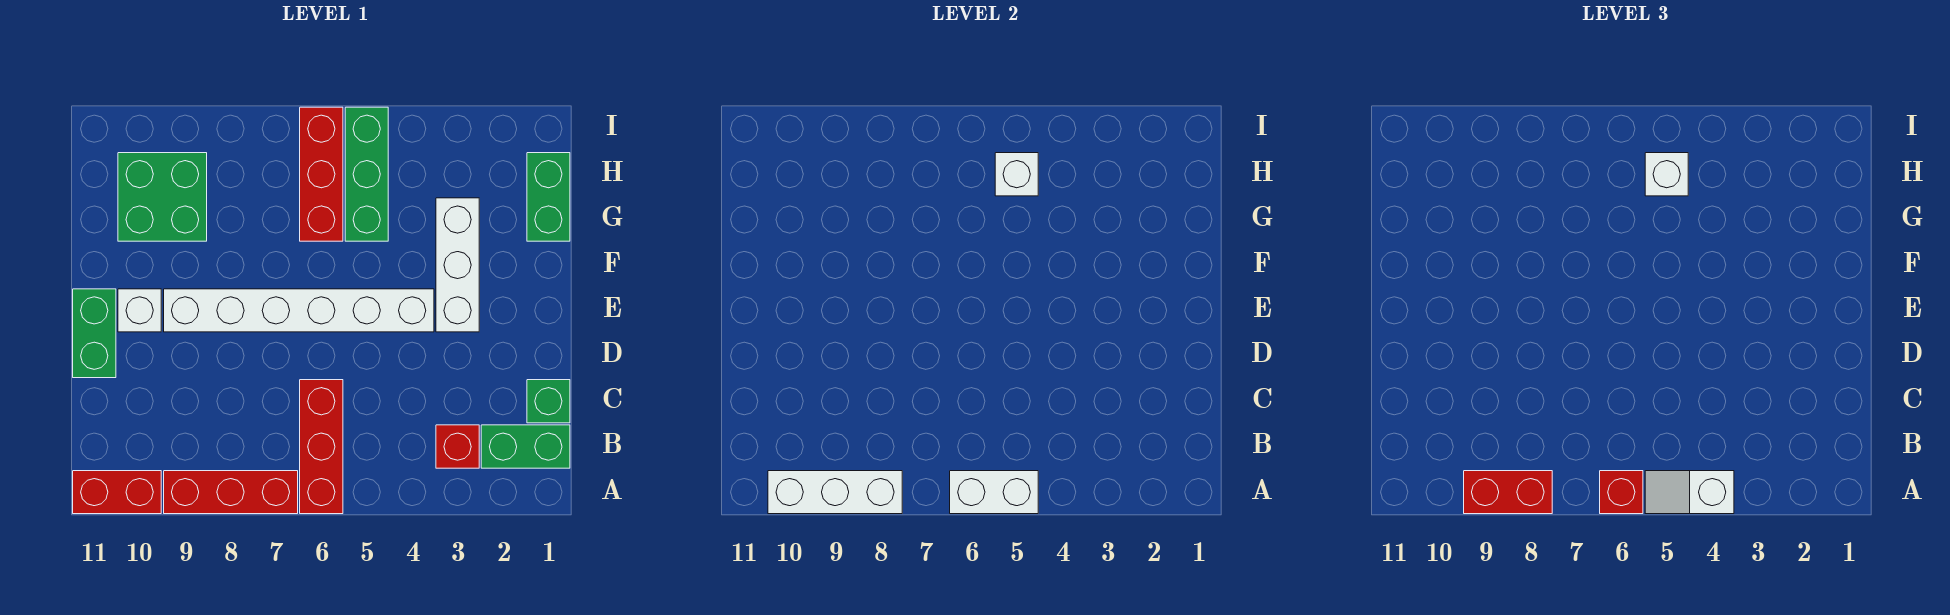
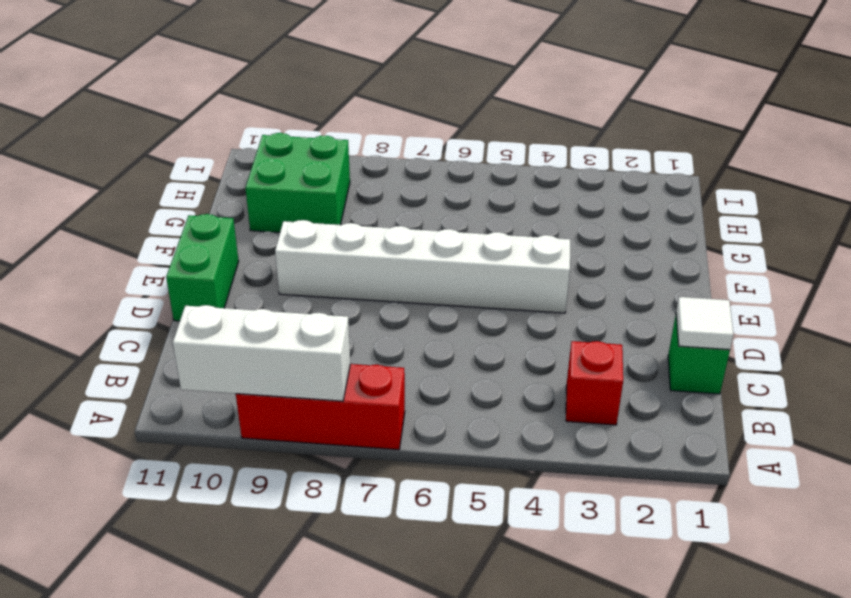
white tile C1 level 2 -> none
none -> red brick A6:C6 level 1
none -> red brick A10:A11 level 1
none -> green brick B1:B2 level 1

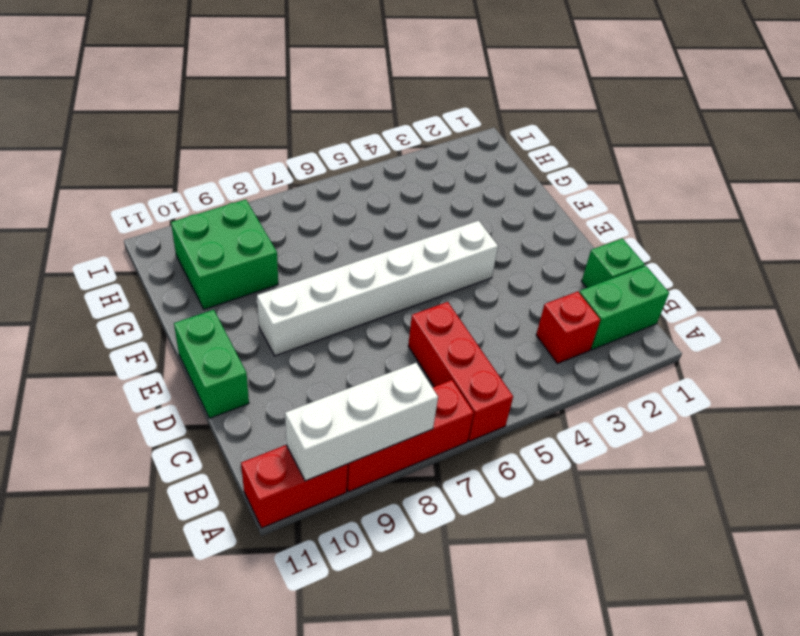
none -> white brick E3:G3 level 1
none -> white brick E10 level 1
none -> green brick G1:H1 level 1

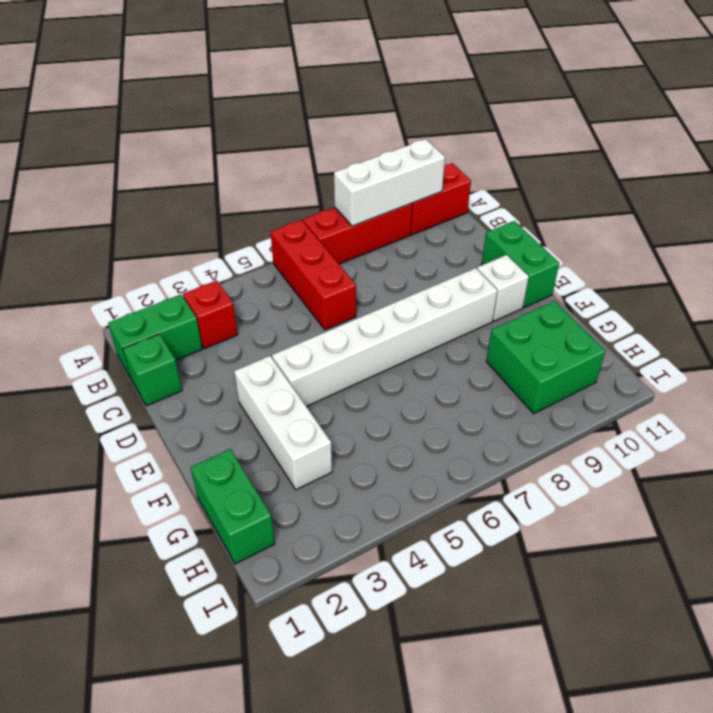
none -> green brick G5:I5 level 1
none -> red brick G6:I6 level 1
none -> white brick A5:A6 level 2

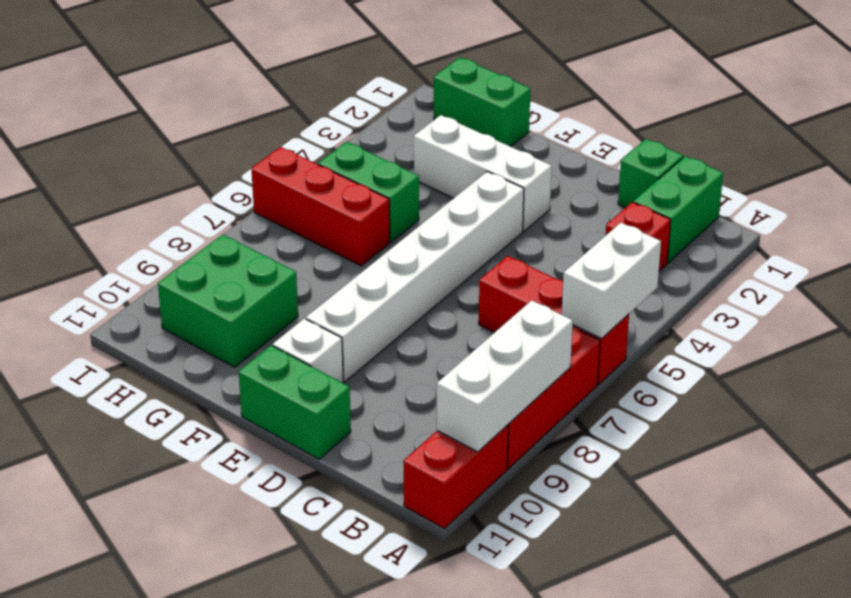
green brick G5:H5 level 1 -> green brick G5:I5 level 1
none -> white brick H5 level 2
none -> white slope A4:A5 level 3 top 4
none -> red brick A6 level 3

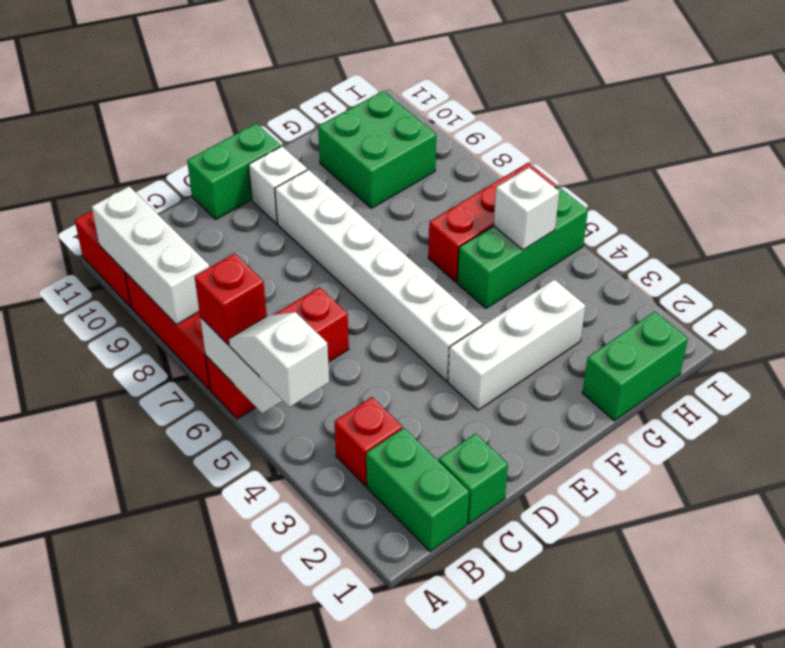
none -> red brick A8:A9 level 3
none -> white brick H5 level 3

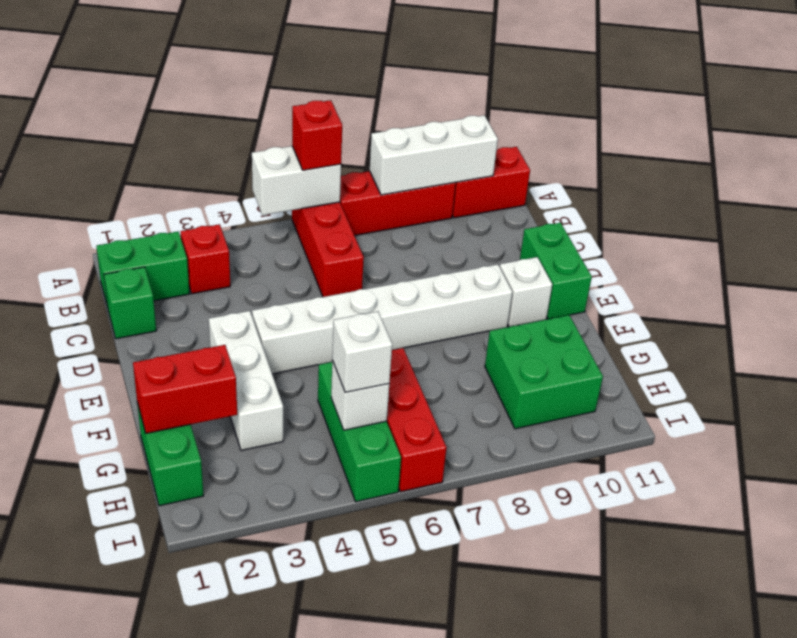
red brick G1:G2 level 2 -> red brick A8:A9 level 3
none -> white slope A4:A5 level 3 top 4

